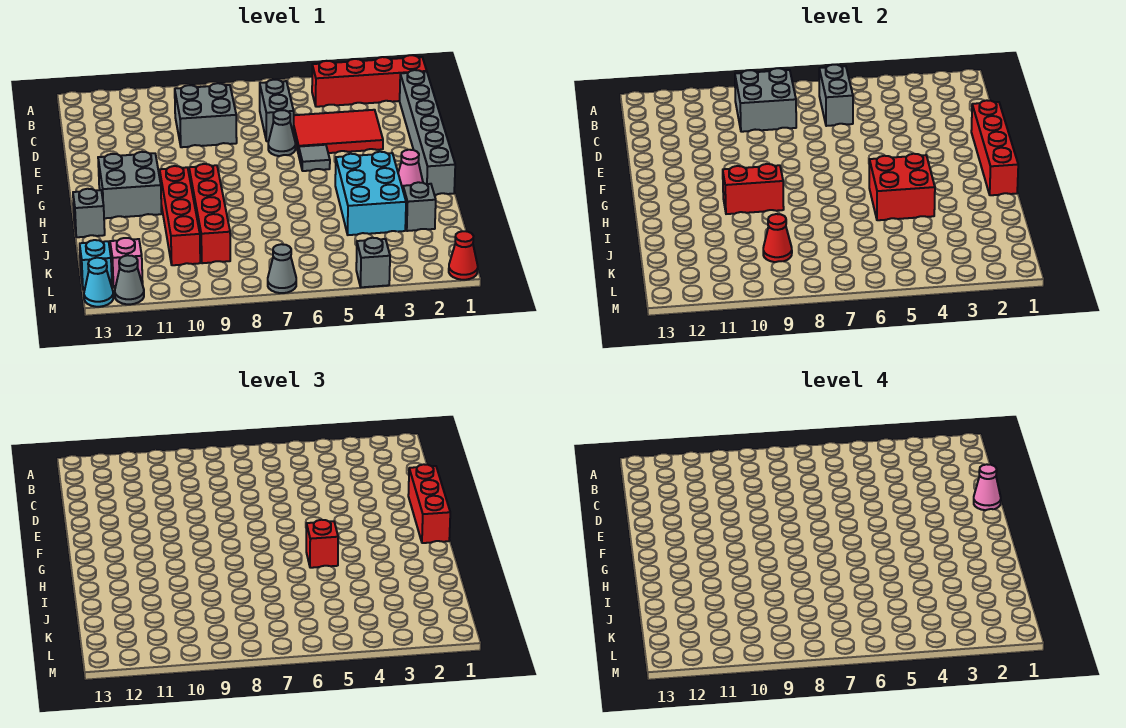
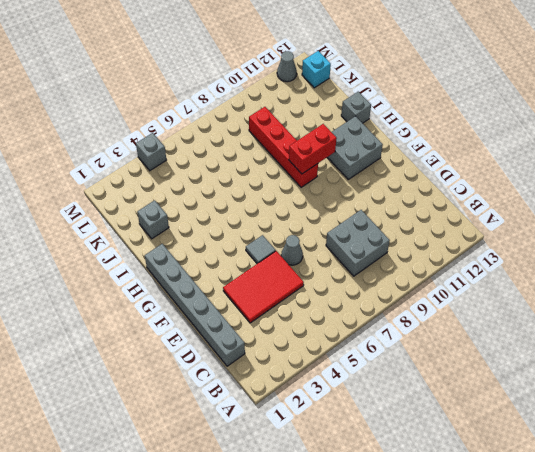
none -> red brick B1:B4 level 1
none -> grey brick C6:D6 level 1
none -> pink cone H2 level 1
none -> cyan brick H3:J4 level 1

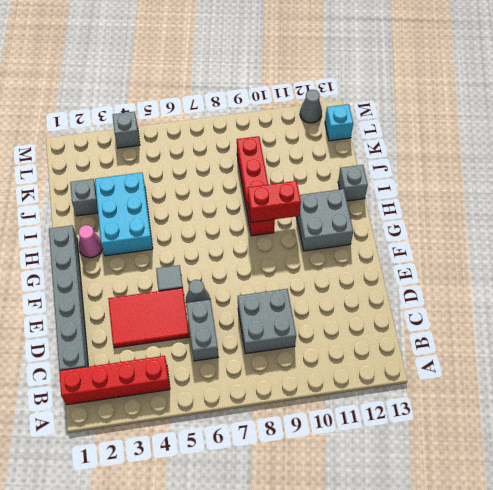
none -> red brick H10:K10 level 1
none -> pink brick L12 level 1
none -> red cone M1 level 1
none -> grey cone M7 level 1

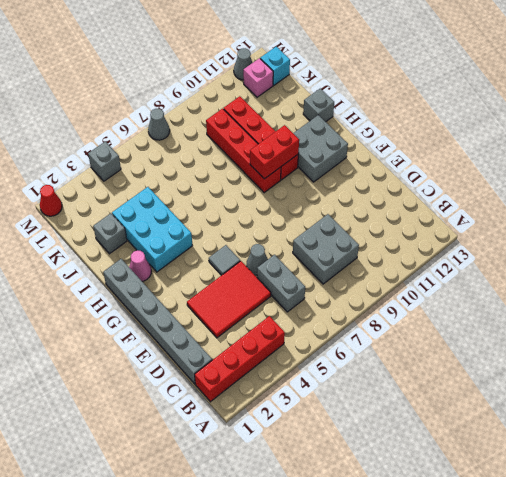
none -> cyan cone M13 level 1
none -> grey brick B6:C6 level 2
none -> grey brick B8:C9 level 2
none -> red brick E1:H1 level 2

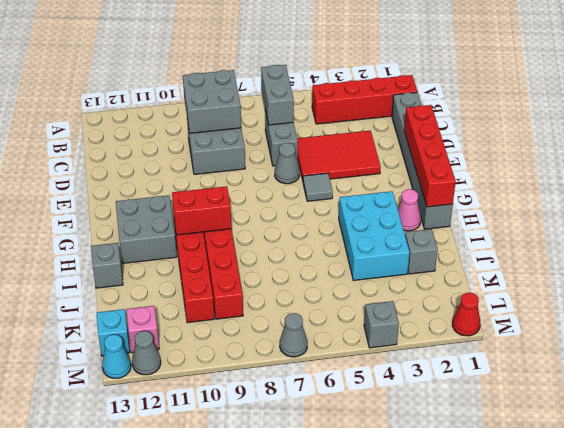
none -> red brick H4:I5 level 2
none -> red cone K9 level 2
none -> red brick E1:G1 level 3
none -> red brick H5 level 3

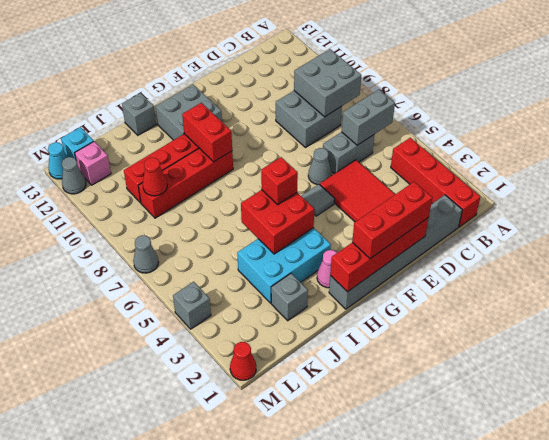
none -> pink cone E1 level 4

